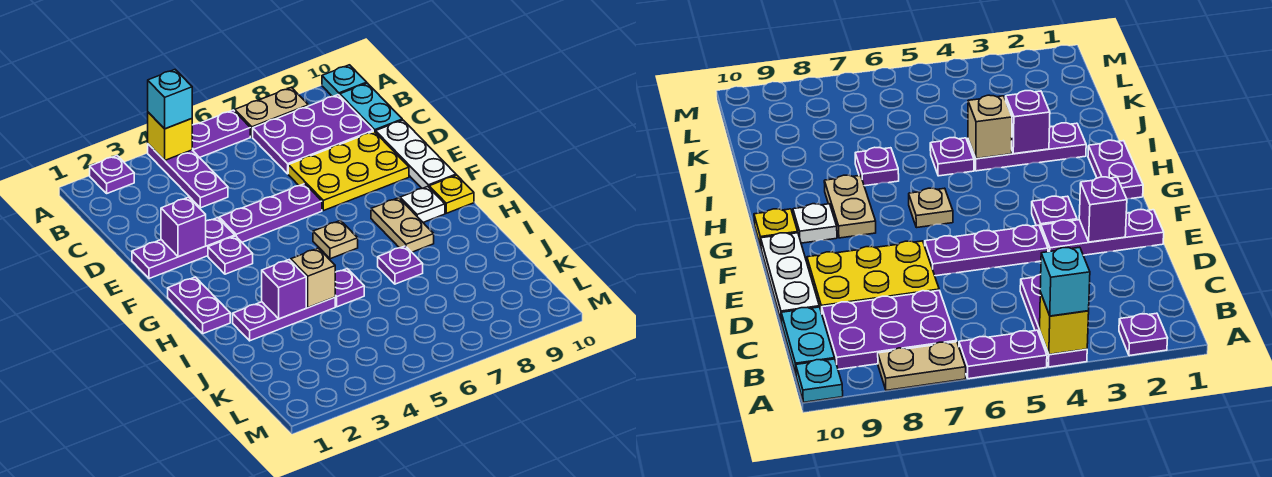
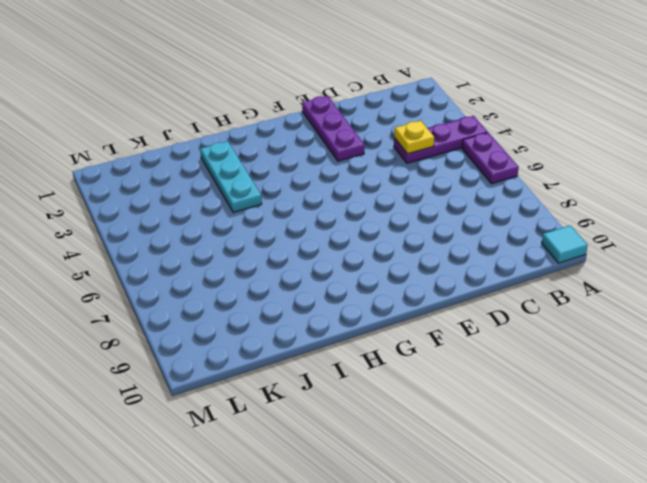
cyan tile A10 level 1 -> cyan plate A10 level 1
yellow plate C4 level 2 -> yellow plate G10 level 1
cyan plate I2:I4 level 1 -> purple plate I2:I4 level 1
none -> purple plate A2 level 1
none -> tan plate A7:A8 level 1
none -> purple plate B7:C9 level 1

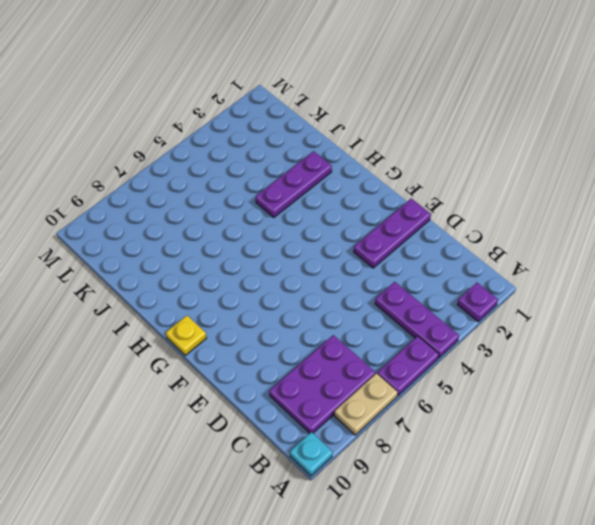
none -> cyan plate B10:C10 level 1
none -> yellow plate D7:E9 level 1
none -> white plate D10:F10 level 1

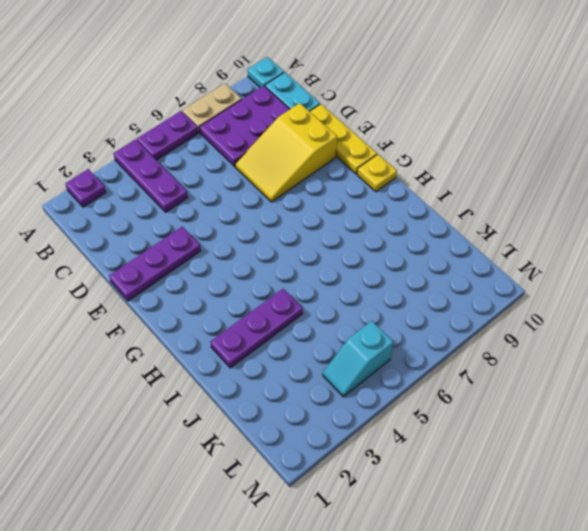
yellow slope D7:E9 level 1 top 9 -> yellow plate D7:E9 level 1
yellow plate D10:F10 level 1 -> white plate D10:F10 level 1
cyan slope L4:L5 level 1 top 5 -> none
none -> purple plate E4:E6 level 1
none -> purple plate F3 level 1
none -> purple plate G1:H1 level 1

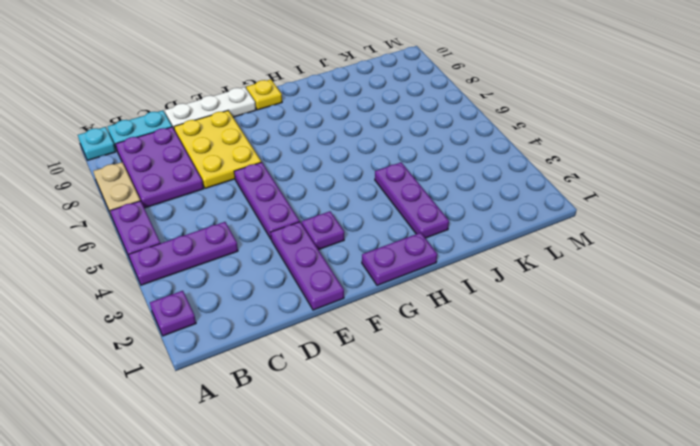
none -> tan plate G6 level 1
none -> tan plate G8:H8 level 1
none -> white plate G9 level 1

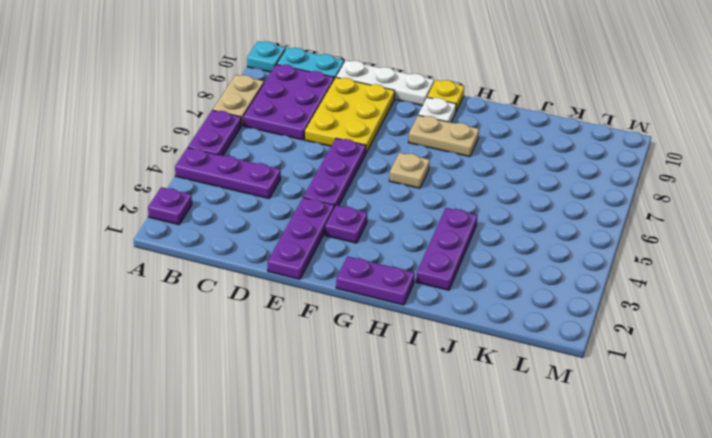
none -> purple plate I5 level 1
none -> purple plate I7 level 1
none -> yellow brick A4 level 2

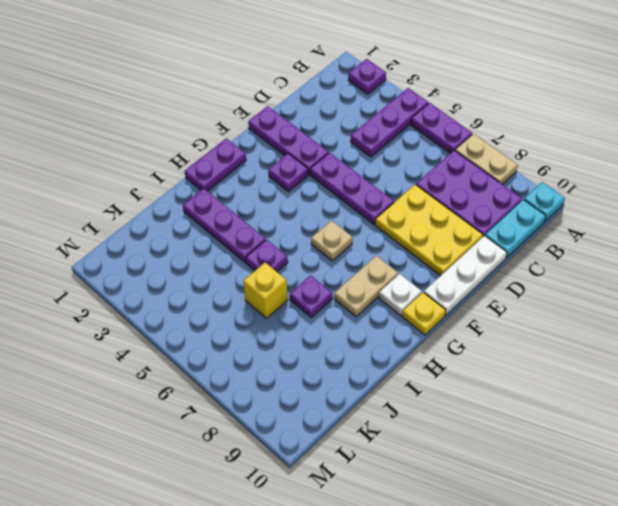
yellow brick J6 level 1 -> yellow brick A4 level 2
none -> purple brick E2 level 2
none -> purple brick I3 level 2
none -> tan brick I4 level 2

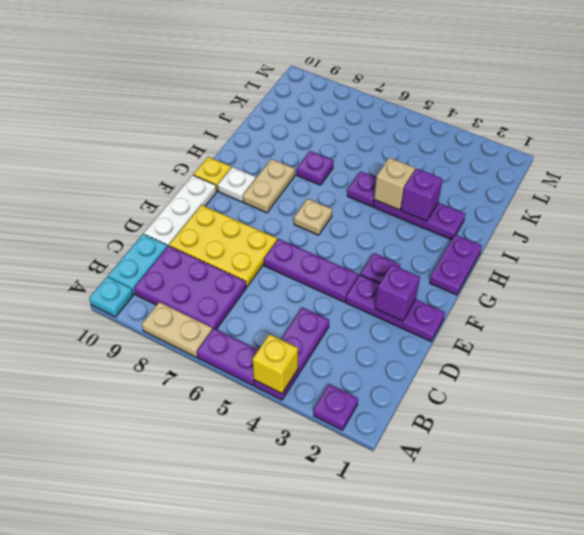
none -> cyan brick A4 level 3

